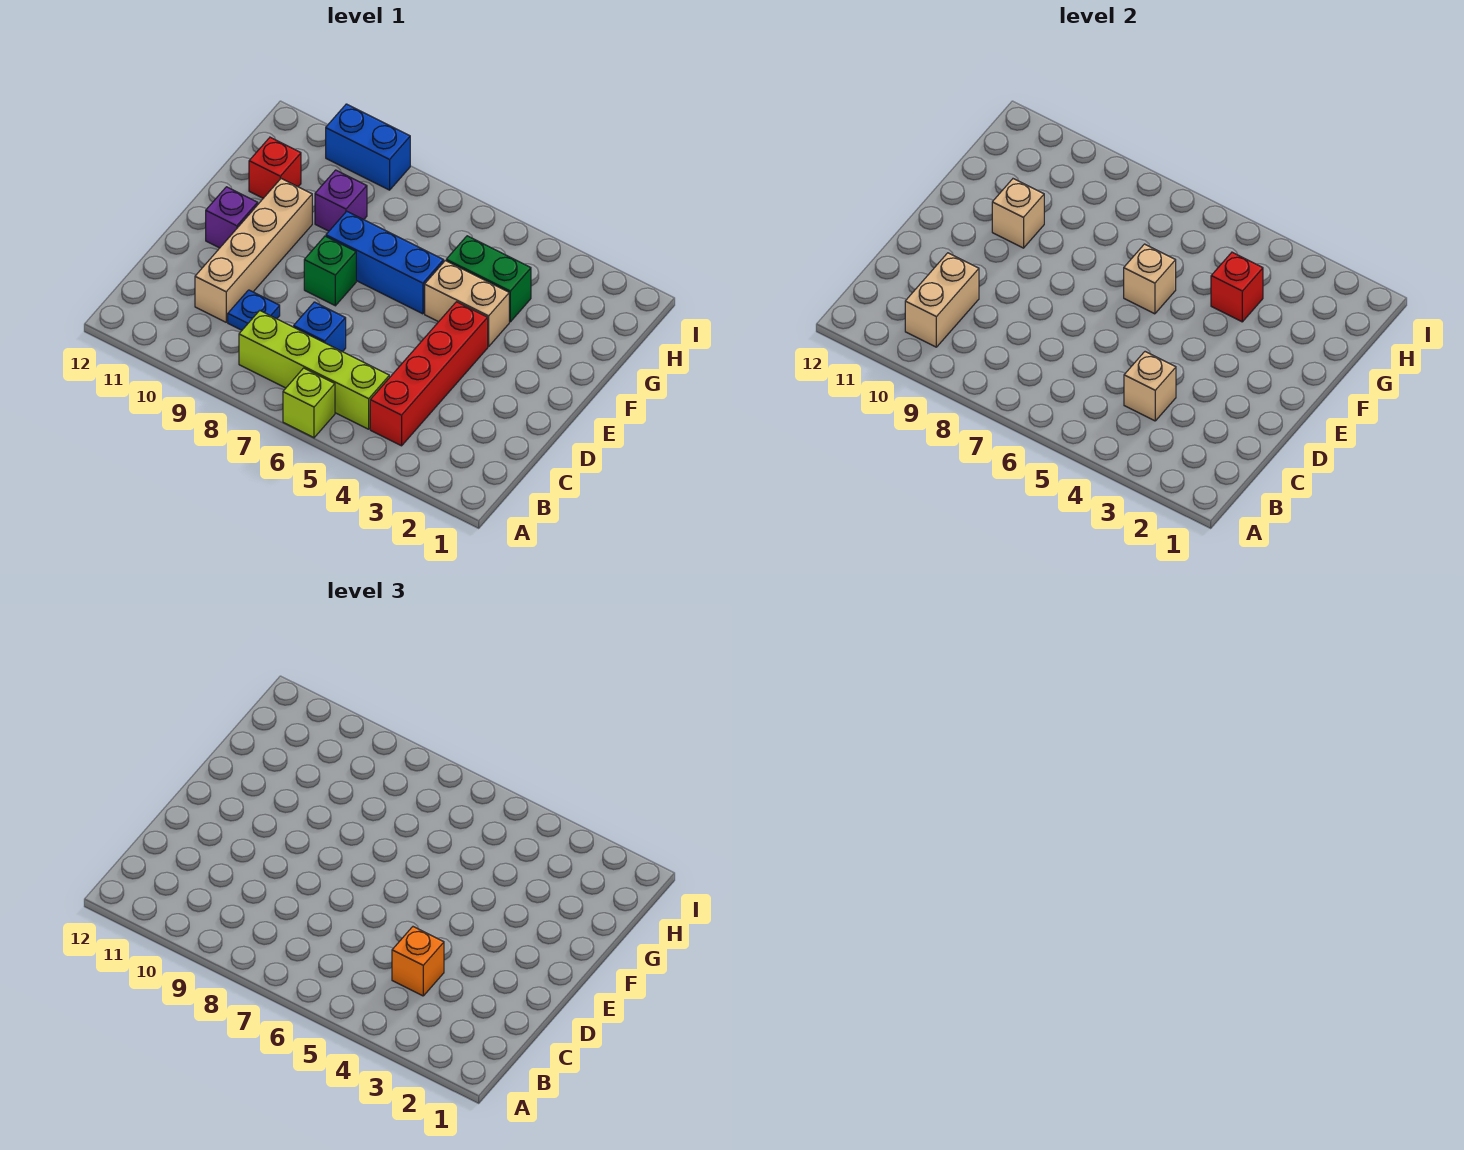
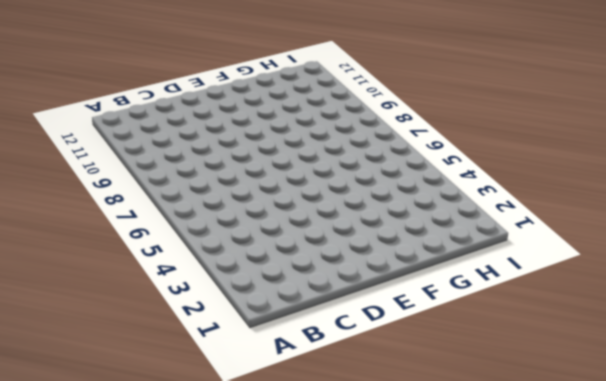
none -> lime brick A6 level 1
none -> red brick B4:E4 level 1
none -> lime brick B5:B8 level 1

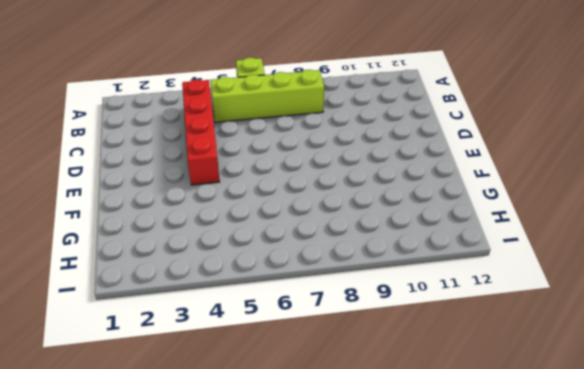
none -> blue brick C7 level 1
none -> blue plate C9 level 1
none -> tan brick C10:F10 level 1

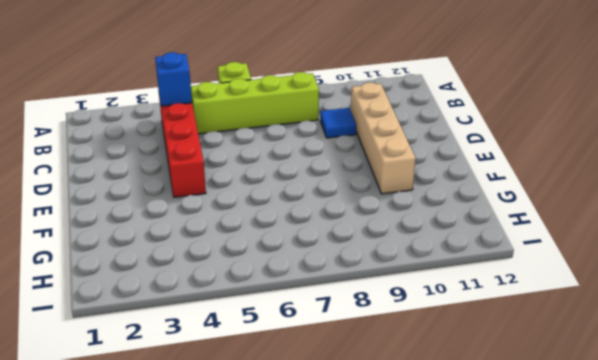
blue brick B4 level 2 -> blue brick C7 level 1
blue tile C9 level 1 -> blue plate C9 level 1
none -> green brick E8 level 1
none -> purple brick E11 level 1
none -> tan brick F4:F5 level 1

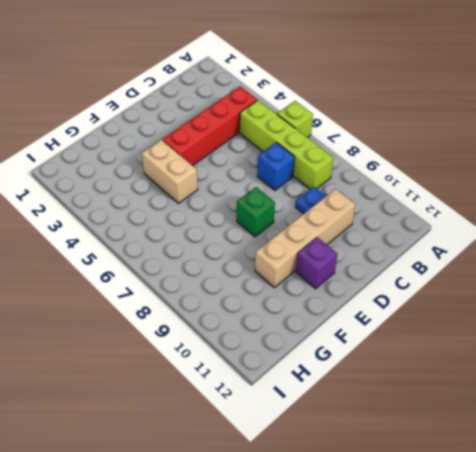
none -> blue brick F6:F8 level 1
none -> green brick G4:G5 level 1
none -> purple brick G9 level 1

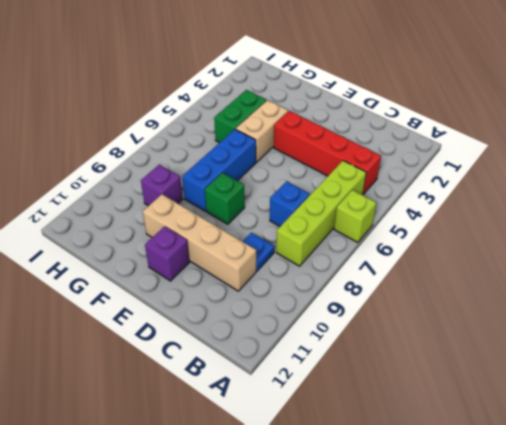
none -> red brick G11 level 1
none -> blue brick I9:I10 level 1
none -> tan brick B10:C10 level 2

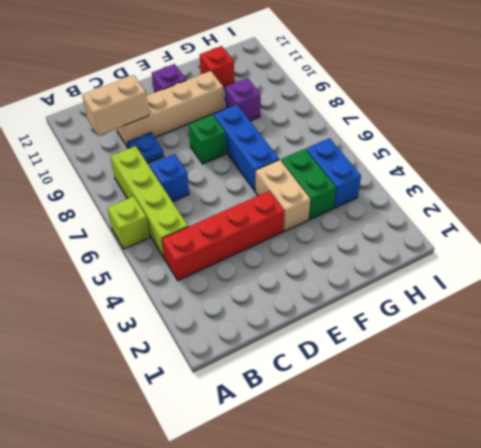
blue brick H4:H5 level 1 -> blue brick I9:I10 level 1
none -> tan brick C4 level 2
none -> tan brick F6 level 2
none -> tan brick F10 level 2

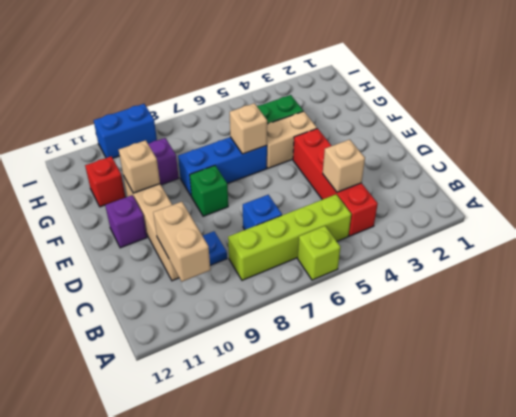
none -> red brick G4 level 2
none -> orange brick C4 level 3

